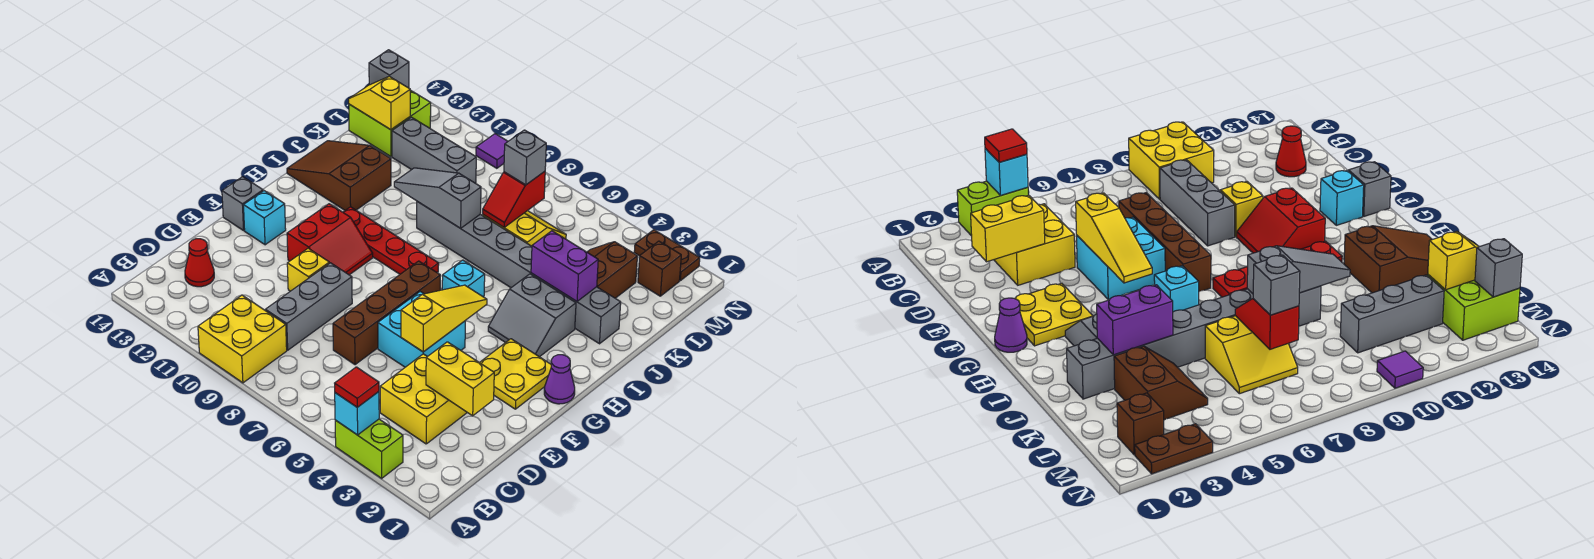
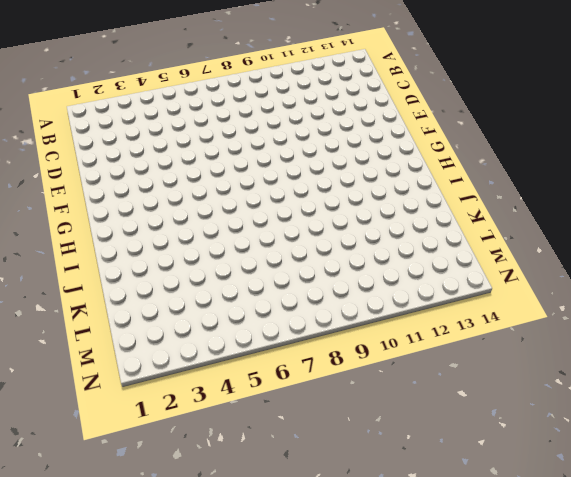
none -> lime brick A3:A4 level 1
none -> yellow brick A9:B10 level 1
none -> yellow brick C3:D4 level 1
none -> grey brick C9:E9 level 1

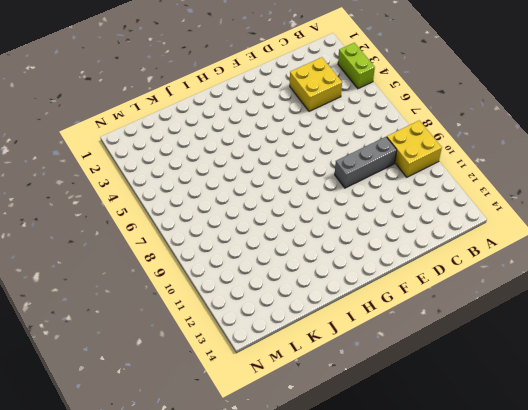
none -> red cone C13 level 1
none -> brown brick D7:G7 level 1
none -> cyan brick E5:F6 level 1
none -> yellow brick E10 level 1

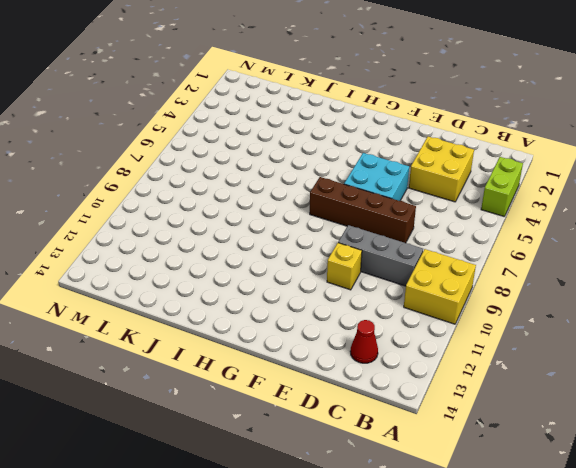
none -> yellow plate F2:G3 level 1
none -> red slope F10:G11 level 1 top 11
none -> cyan brick F13 level 1
none -> grey brick F14 level 1

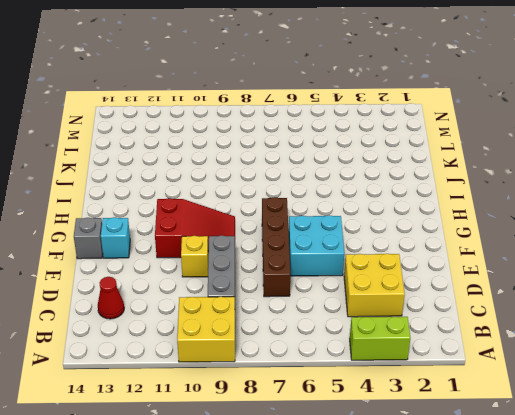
red slope F9:G11 level 1 top 11 -> red slope F10:G11 level 1 top 11
none -> yellow plate F2:G3 level 1
none -> purple cone G1 level 1
none -> grey slope H3:I4 level 1 top I
none -> cyan brick H6 level 1

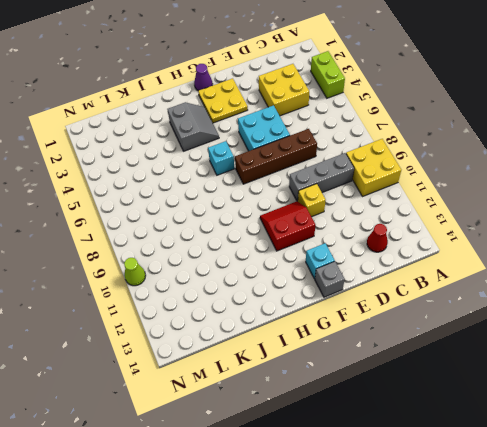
lime cone N10 level 1 -> purple tile N10 level 1
none -> red plate H8:H11 level 1
none -> brown slope I12:J14 level 1 top 12
none -> grey brick J2:J9 level 1
none -> brown slope K3:L4 level 1 top 3

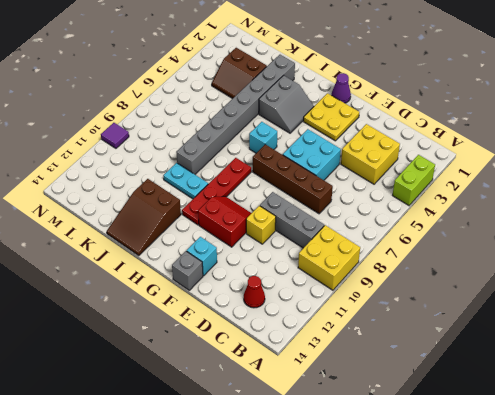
cyan plate I10:J10 level 1 -> none
none -> yellow slope K6:L7 level 1 top K
none -> grey brick L10:L12 level 1
none -> lime brick L13:M14 level 1
none -> brown brick M2 level 1

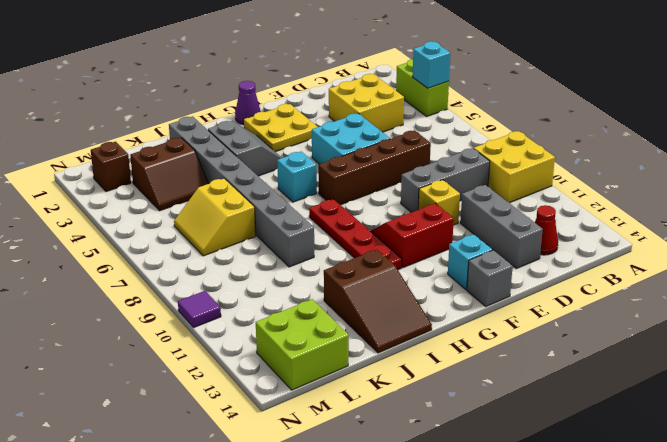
grey brick D11:D13 level 1 -> grey brick L10:L12 level 1
none -> brown plate N2:N3 level 1
none -> yellow brick D2:D3 level 2
none -> yellow slope E5:G5 level 2 top E
none -> purple brick J3:J4 level 2

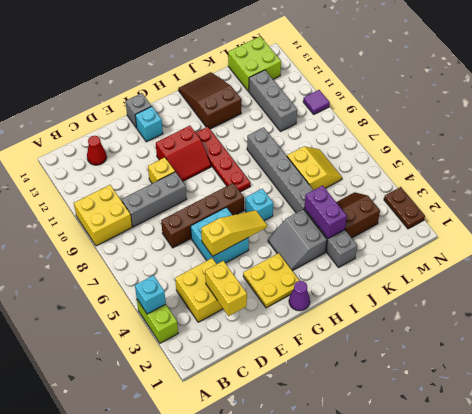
none -> brown brick M2 level 1
none -> grey slope J8:J10 level 2 top 8
none -> red slope K7:L7 level 2 top L
none -> yellow slope L13:L14 level 2 top 13

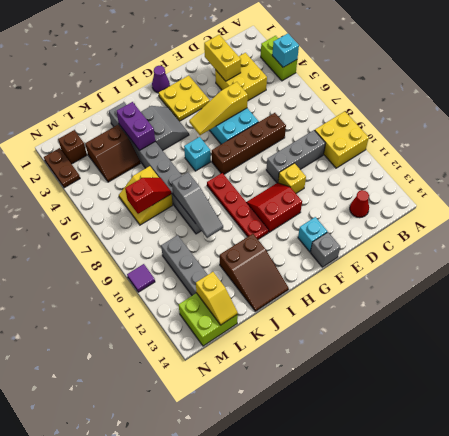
none -> grey brick M14 level 2
none -> red tile A4 level 3
none -> grey brick L7 level 3

